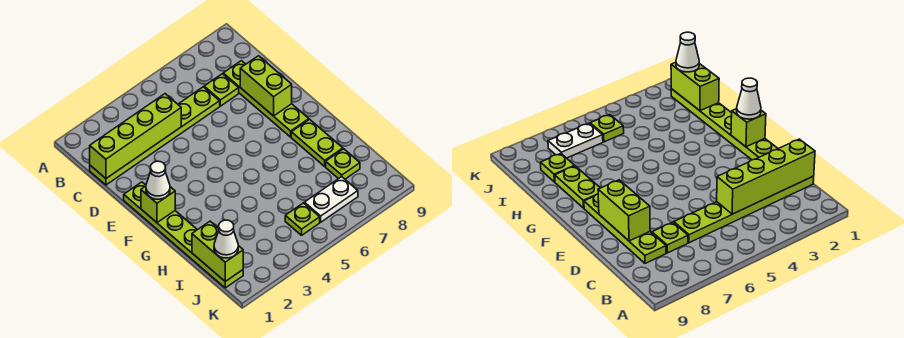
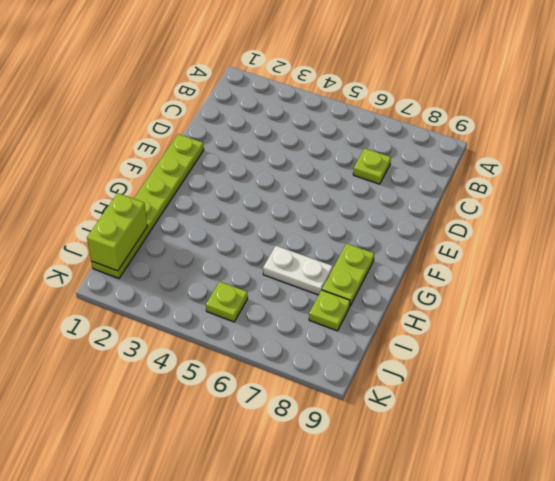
white plate H6:H7 level 1 -> white plate J6:J7 level 1
none -> lime plate C1:C6 level 1
none -> lime plate C8:F8 level 1
none -> lime brick C1:C4 level 2

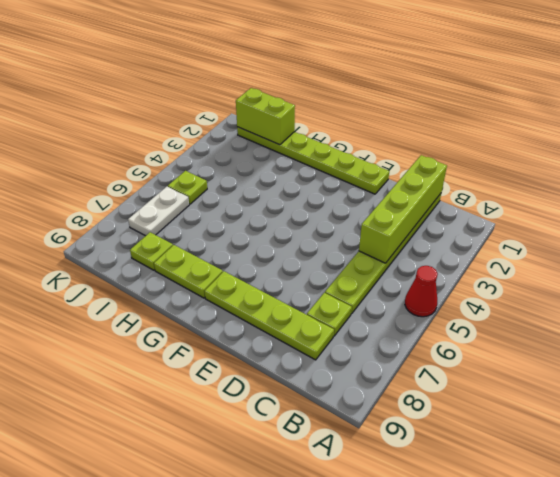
red cone A5 level 1 -> none
none -> lime brick D8:E8 level 2
none -> lime brick F1 level 2
none -> white cone F1 level 3

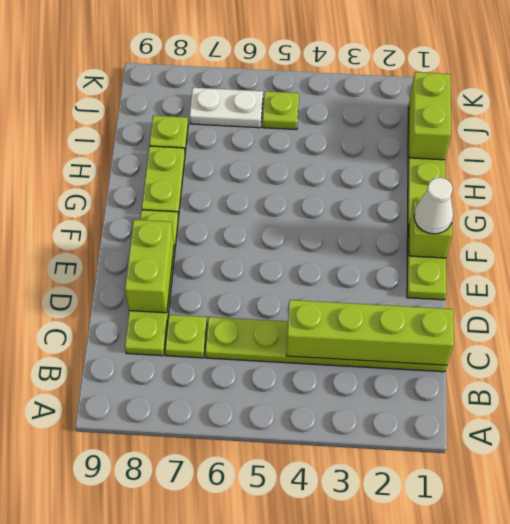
none -> white cone J1 level 3

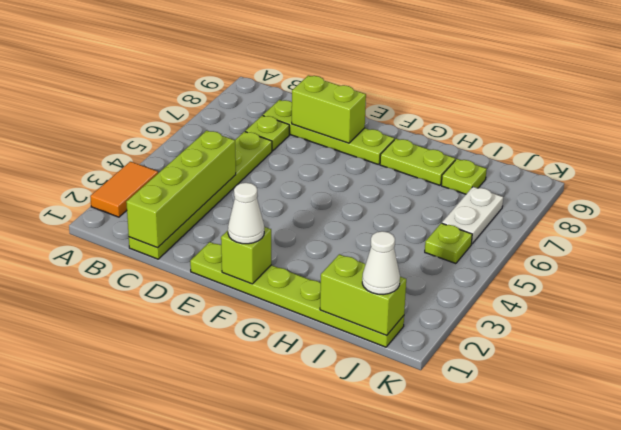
orange tile A2:A3 level 1 -> none

